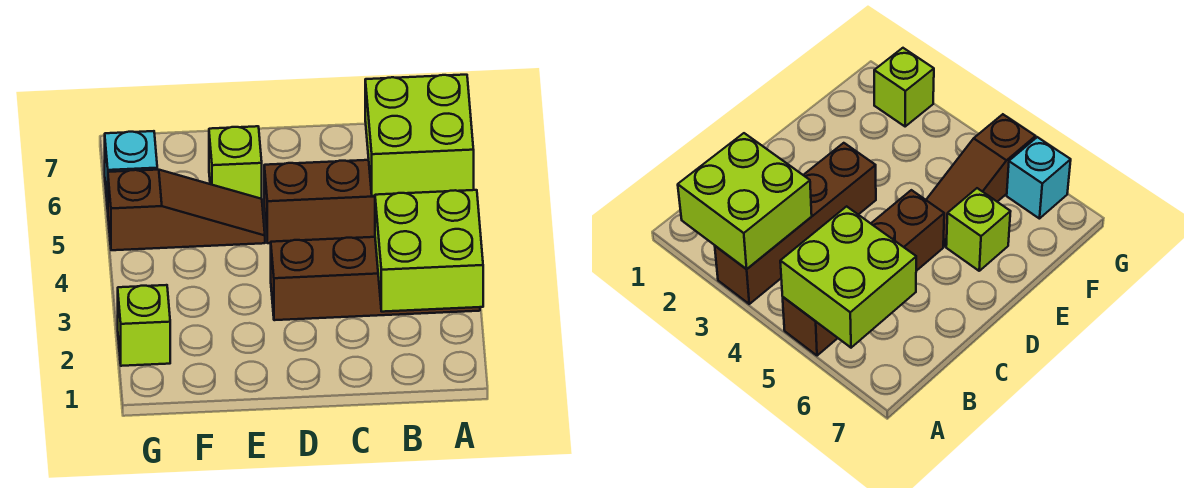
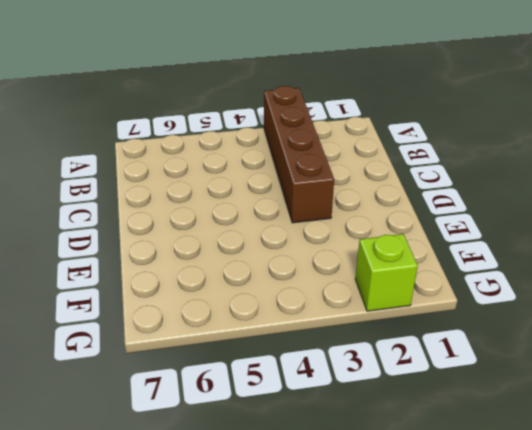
none -> brown brick A5:D5 level 1
none -> brown slope E5:G5 level 1 top G

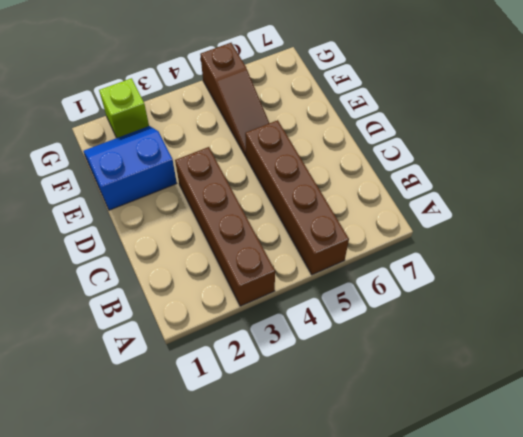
blue slope E1:F2 level 1 top E -> none
none -> lime brick E6 level 1
none -> cyan brick G6 level 1

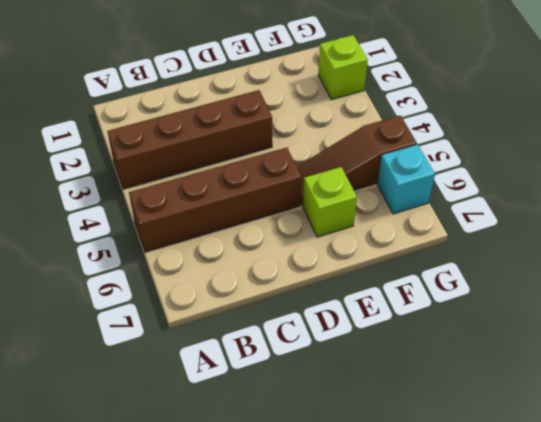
none -> lime brick A2:B3 level 2
none -> lime brick A5:B6 level 2

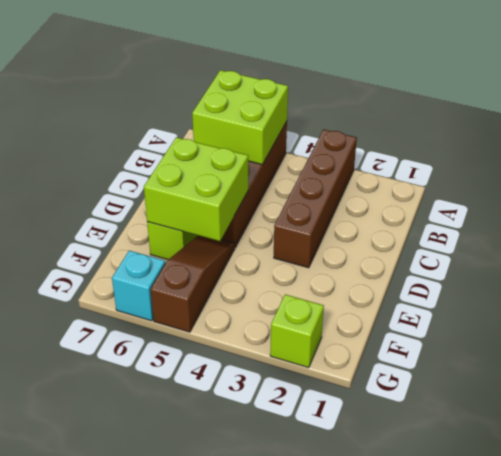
lime brick D5:E6 level 2 -> lime brick A2:B3 level 2

